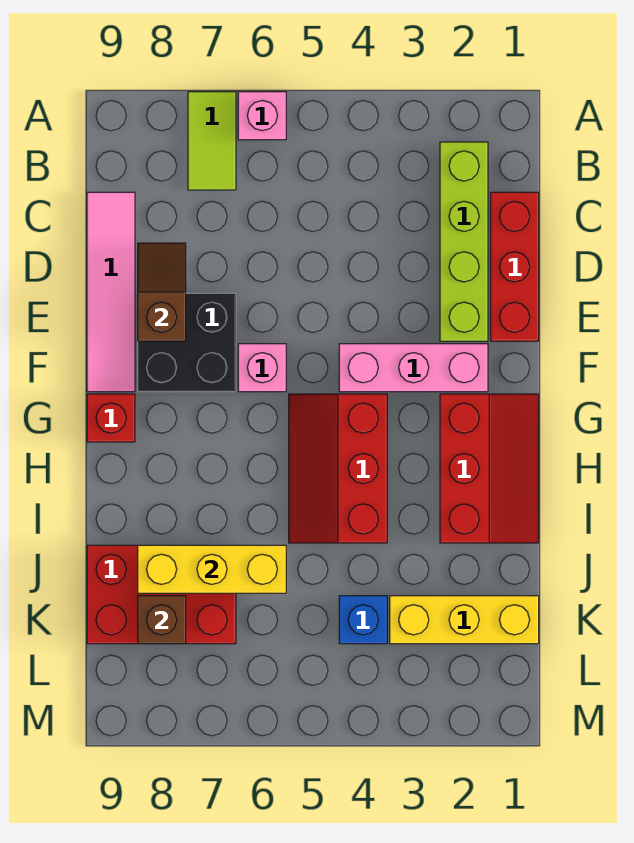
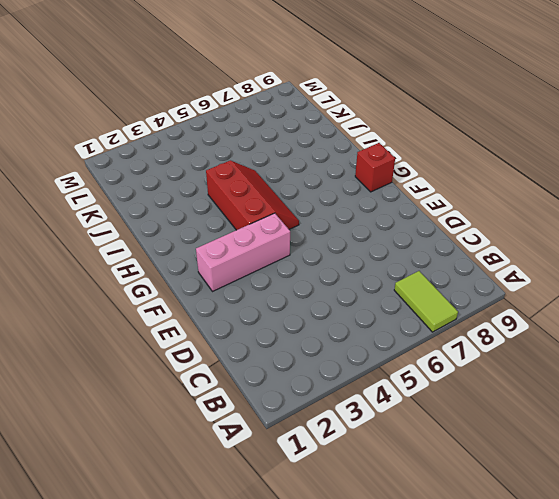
none -> pink brick A6 level 1
none -> lime brick B2:E2 level 1
none -> red brick C1:E1 level 1

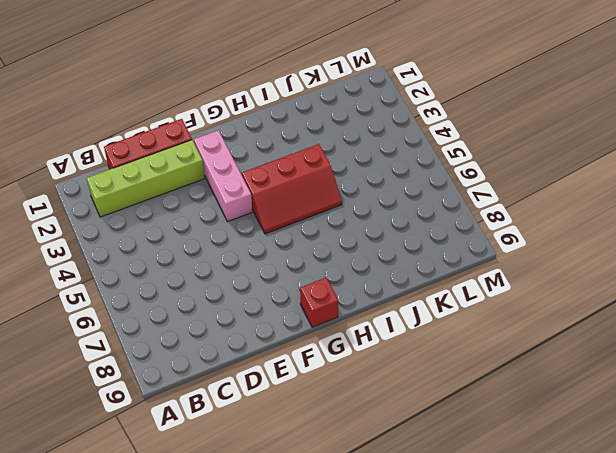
none -> pink brick A6 level 1
none -> lime tile A7:B7 level 1
none -> pink tile C9:F9 level 1

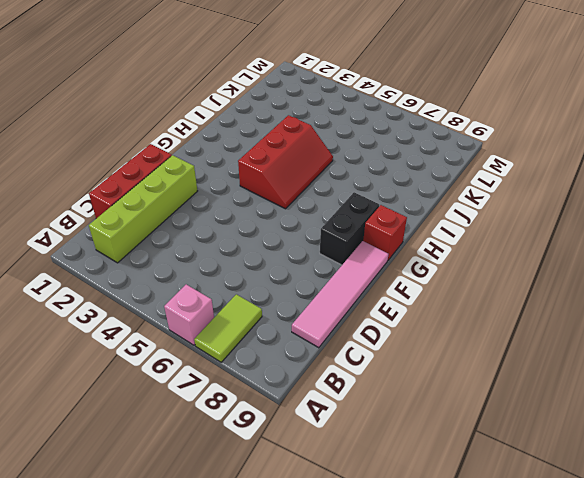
black brick F8:G8 level 1 -> black brick E7:F8 level 1
none -> pink brick F2:F4 level 1
none -> pink brick F6 level 1
none -> red slope G1:I2 level 1 top 2

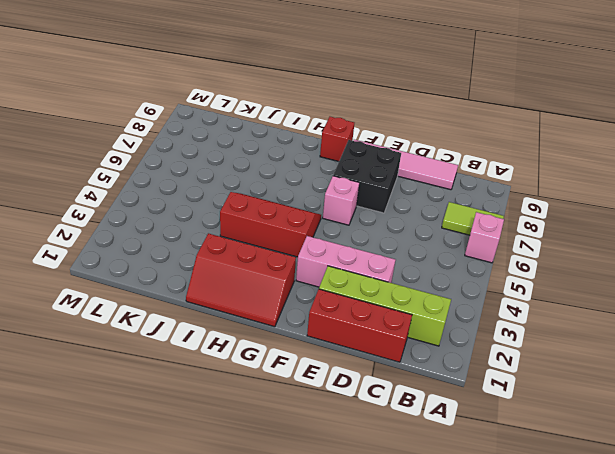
pink brick D3:F3 level 1 -> pink brick F2:F4 level 1
none -> red brick J7:K9 level 1
none -> yellow brick K1:K3 level 1
none -> blue brick K4 level 1

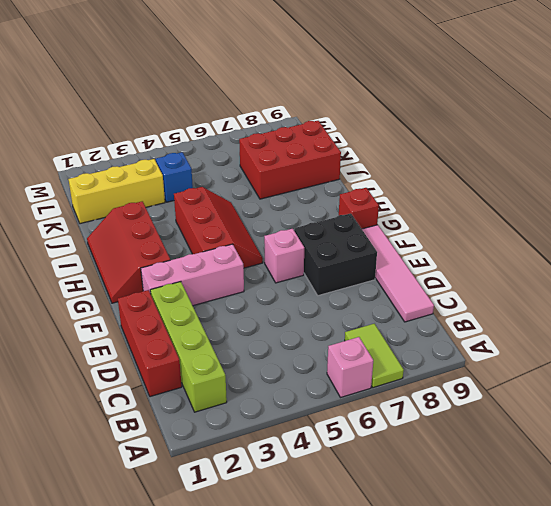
none -> brown slope D8:E8 level 2 top E
none -> yellow brick J6:J8 level 2
none -> brown brick K8 level 2

